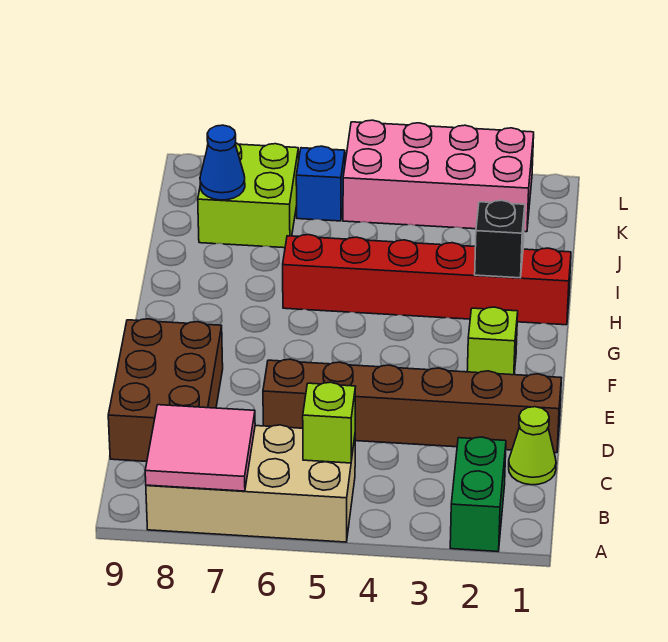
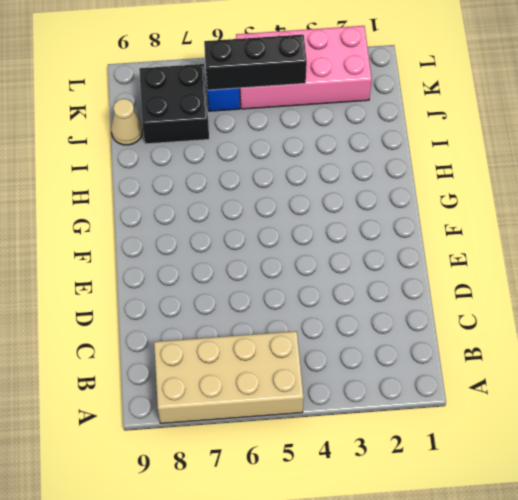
black brick J7:K8 level 1 -> lime brick J7:K8 level 1
tan cone J9 level 1 -> none
black brick K4:K6 level 2 -> none
none -> green brick A2:B2 level 1
none -> lime cone C1 level 1
none -> brown brick C8:E9 level 1

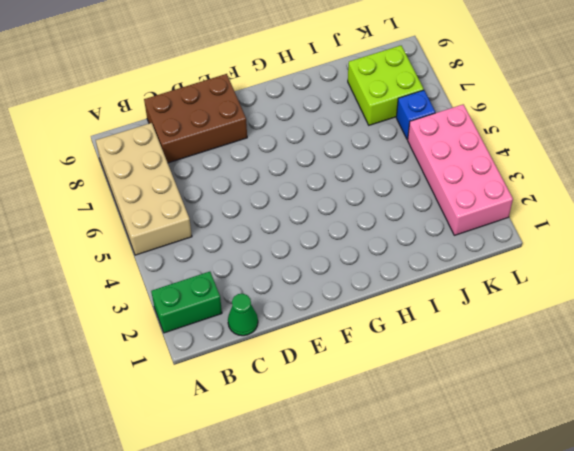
green cone C1 level 1 -> lime cone C1 level 1
none -> brown brick D1:D6 level 1
none -> lime brick F2 level 1
none -> red brick H1:H6 level 1

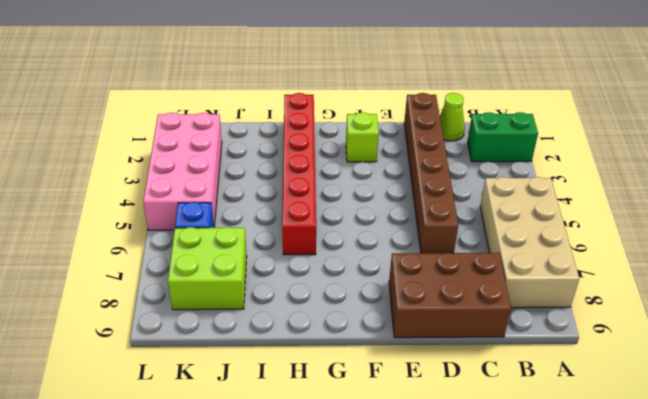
none -> pink tile A7:B8 level 2
none -> lime brick B5 level 2
none -> black brick H2 level 2

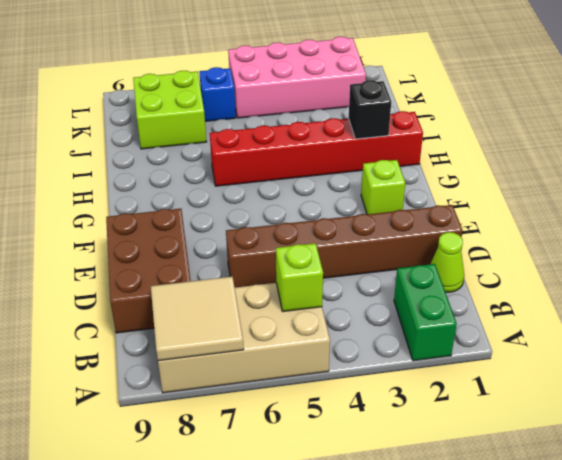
tan tile A7:B8 level 2 -> pink tile A7:B8 level 2
none -> blue cone J8 level 2

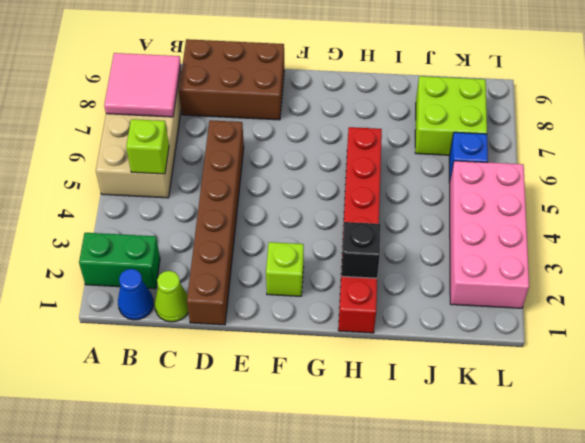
blue cone B1 level 1 -> blue cone J8 level 2

